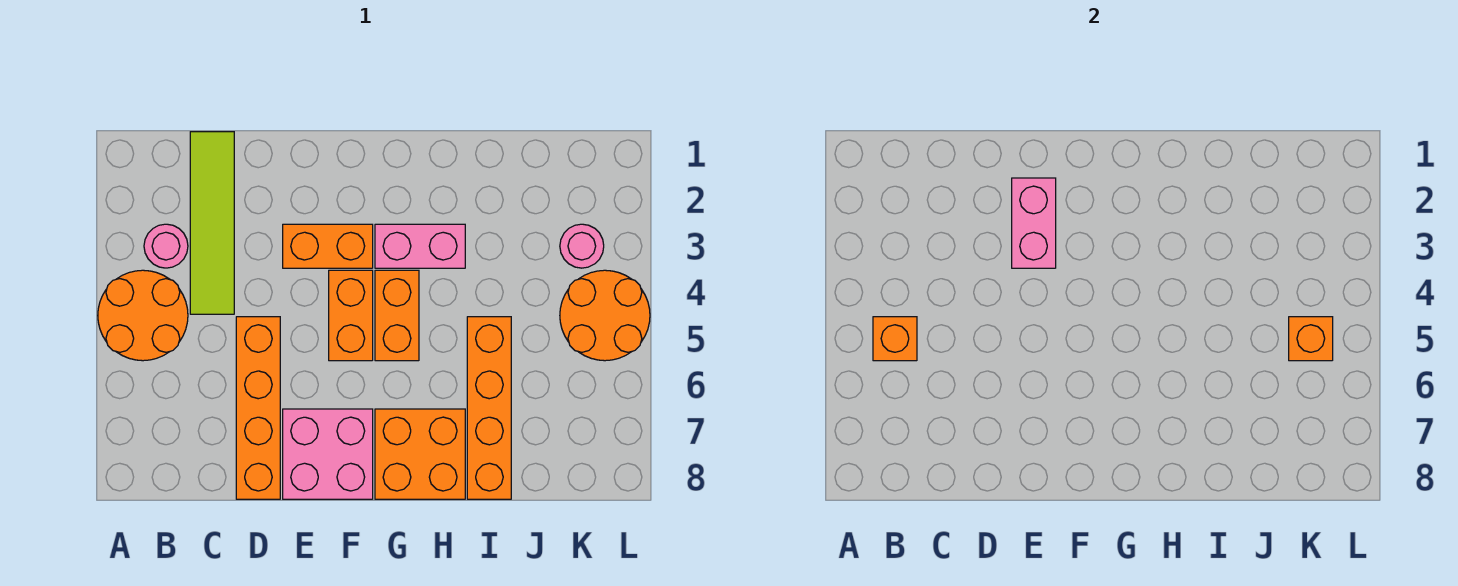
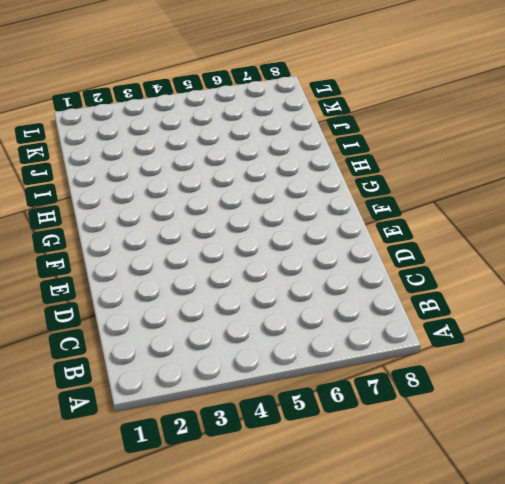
none -> orange round brick A4:B5 level 1
none -> pink round brick B3 level 1
none -> lime tile C1:C4 level 1

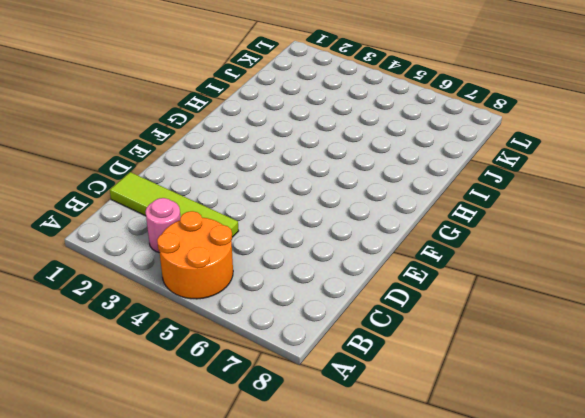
none -> orange brick D5:D8 level 1
none -> orange brick E3:F3 level 1
none -> pink brick E7:F8 level 1

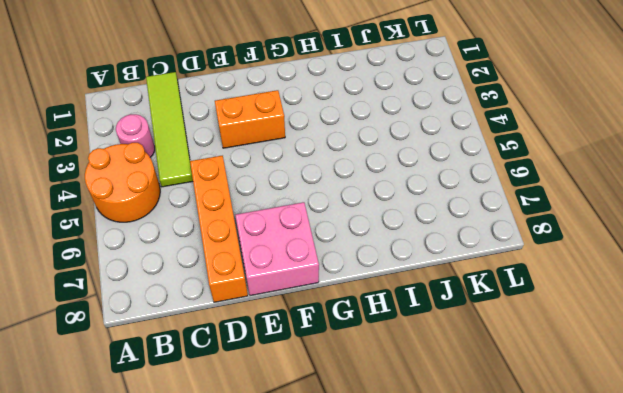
none -> orange brick F4:F5 level 1
none -> pink brick G3:H3 level 1
none -> orange brick G4:G5 level 1

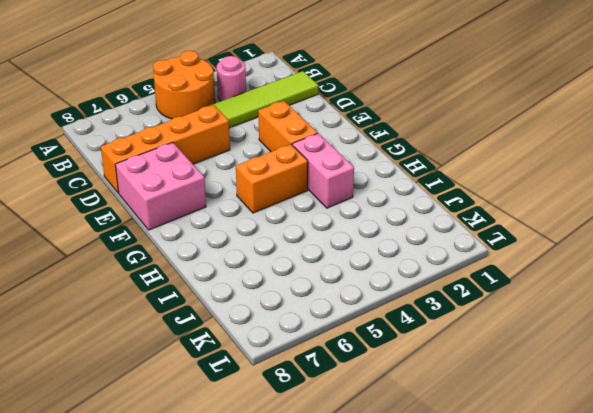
none -> orange brick F4:F5 level 1
none -> orange brick G7:H8 level 1
none -> orange brick I5:I8 level 1

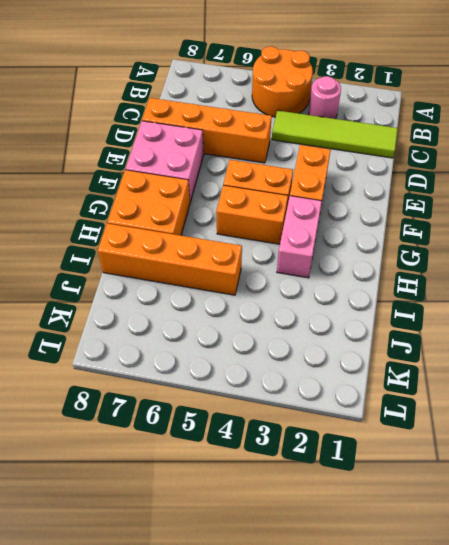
none -> pink round brick K3 level 1
none -> orange round brick K4:L5 level 1
none -> orange brick B5 level 2

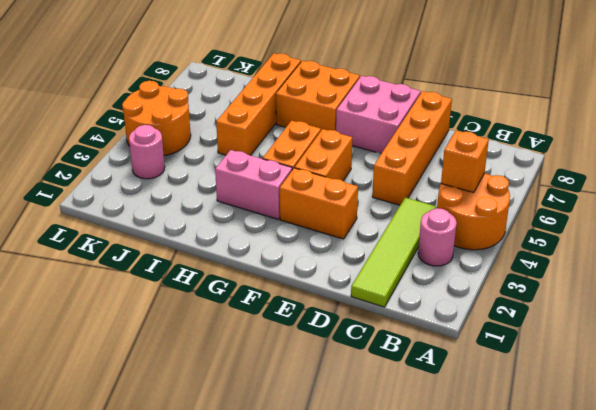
none -> pink brick E2:E3 level 2
none -> orange brick K5 level 2

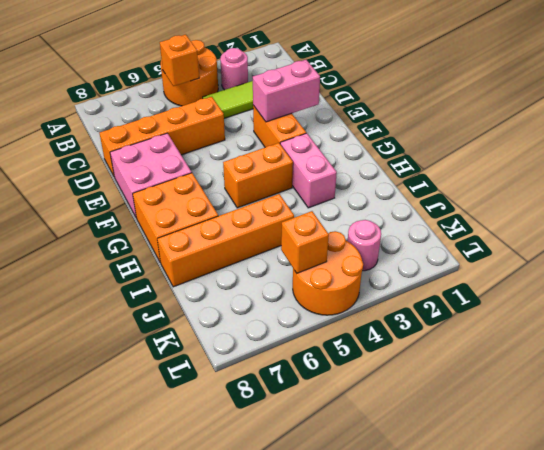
none -> orange brick F4:F5 level 1

